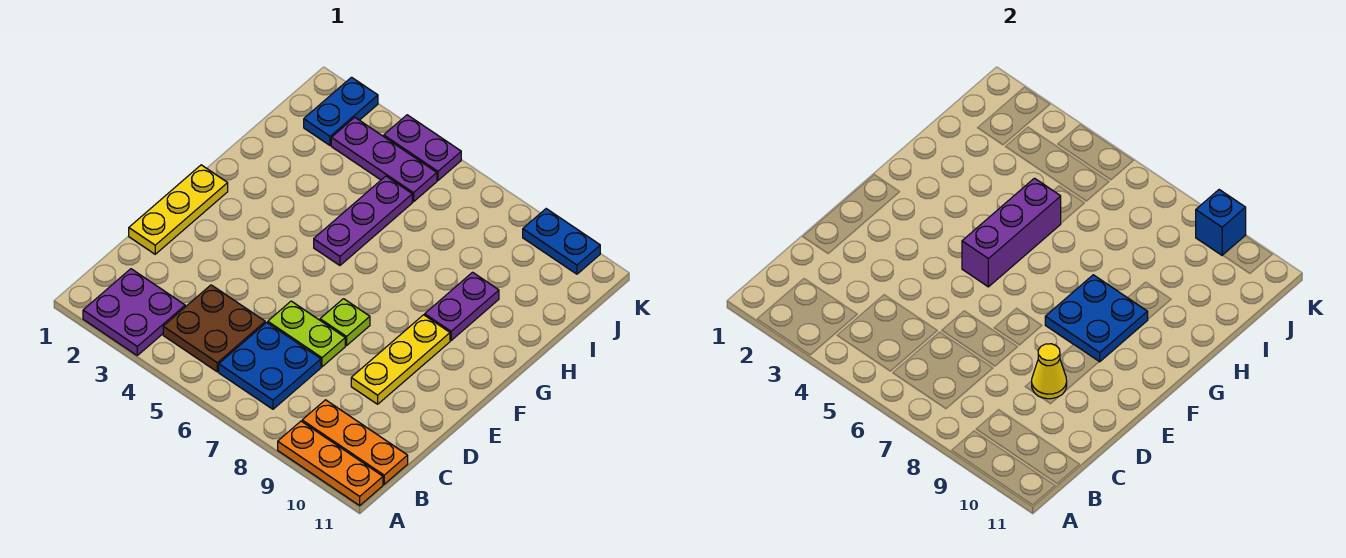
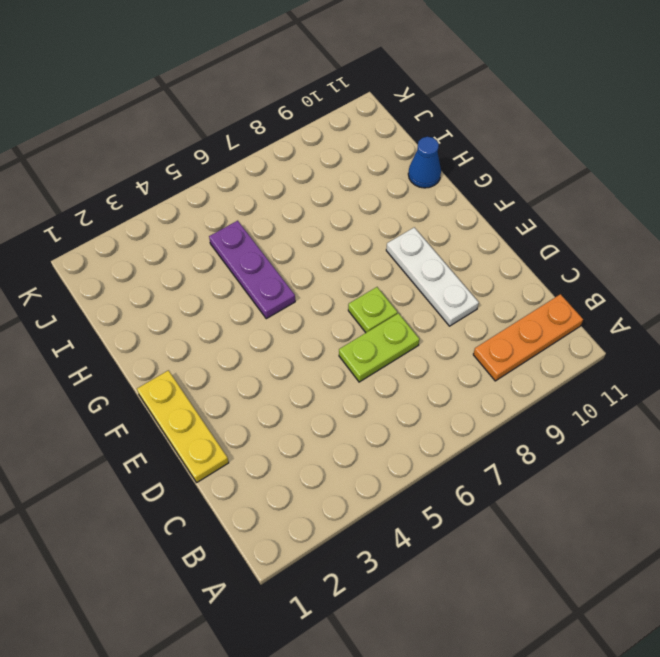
white plate D9:F9 level 1 -> yellow plate D9:F9 level 1
blue cone H11 level 1 -> none
none -> purple plate A2:B3 level 1
none -> orange plate A9:A11 level 1
none -> brown plate B4:C5 level 1

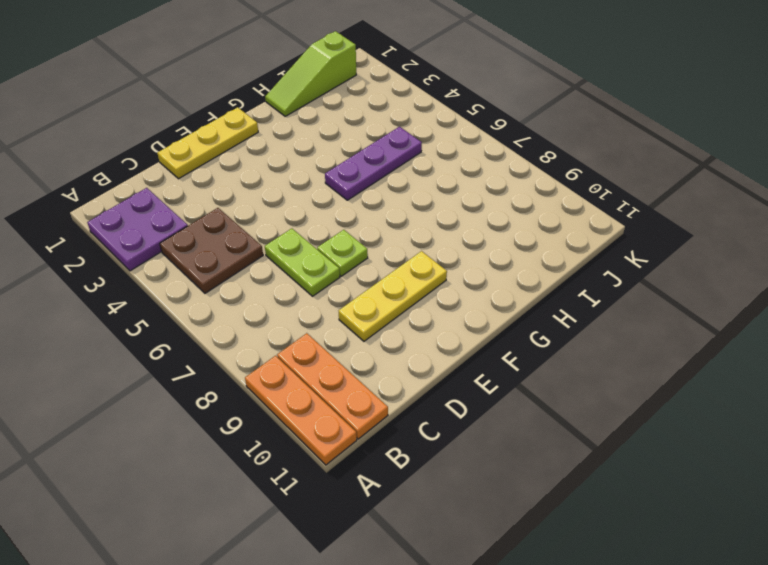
lime slope H1:J1 level 1 top J -> none
none -> blue plate B6:C7 level 1
none -> purple plate G9:H9 level 1
none -> blue plate J2:K2 level 1

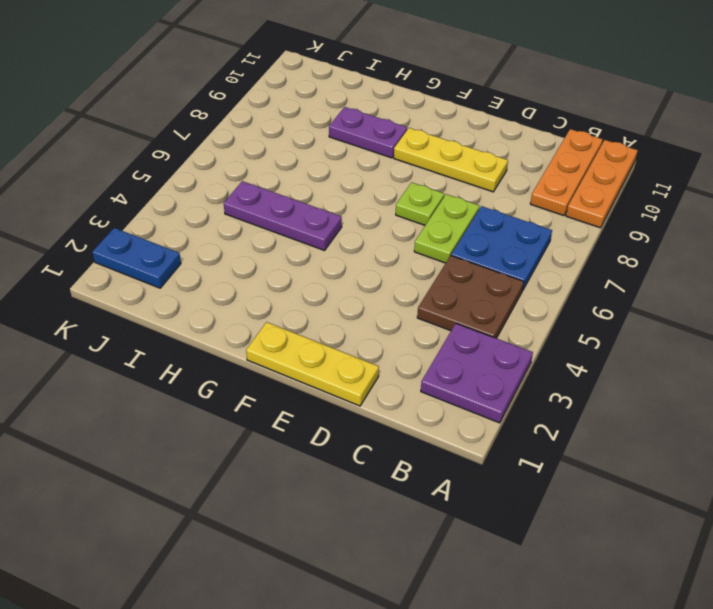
none -> purple plate J3:J5 level 1
none -> purple plate K4:K5 level 1
none -> blue plate K9:K10 level 1

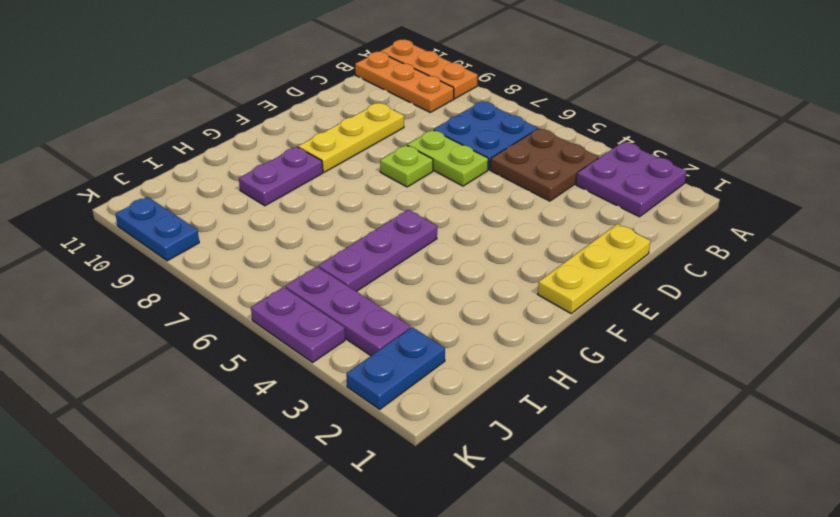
none -> yellow cone D9 level 2
none -> purple brick F5:H5 level 2
none -> blue plate F8:G9 level 2

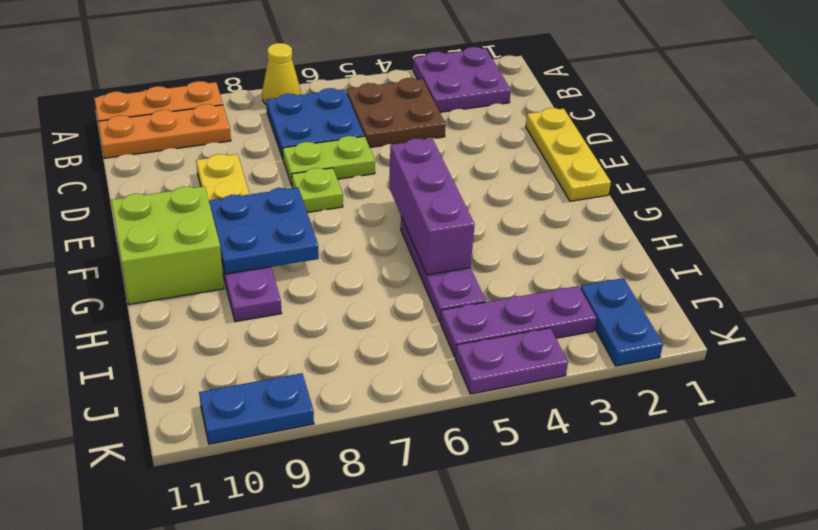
yellow cone A7 level 1 -> yellow cone D9 level 2
lime brick F10:G11 level 1 -> none
none -> blue brick K9 level 2

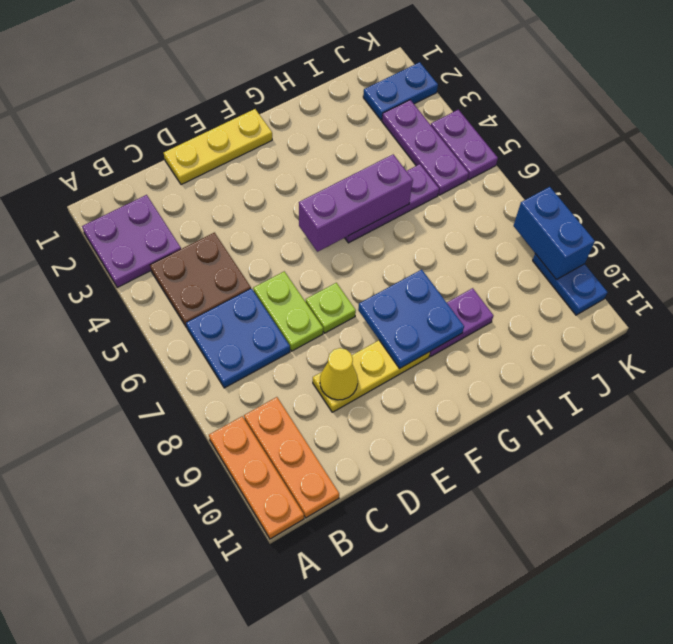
blue brick K8:K9 level 2 -> blue brick K9 level 2

